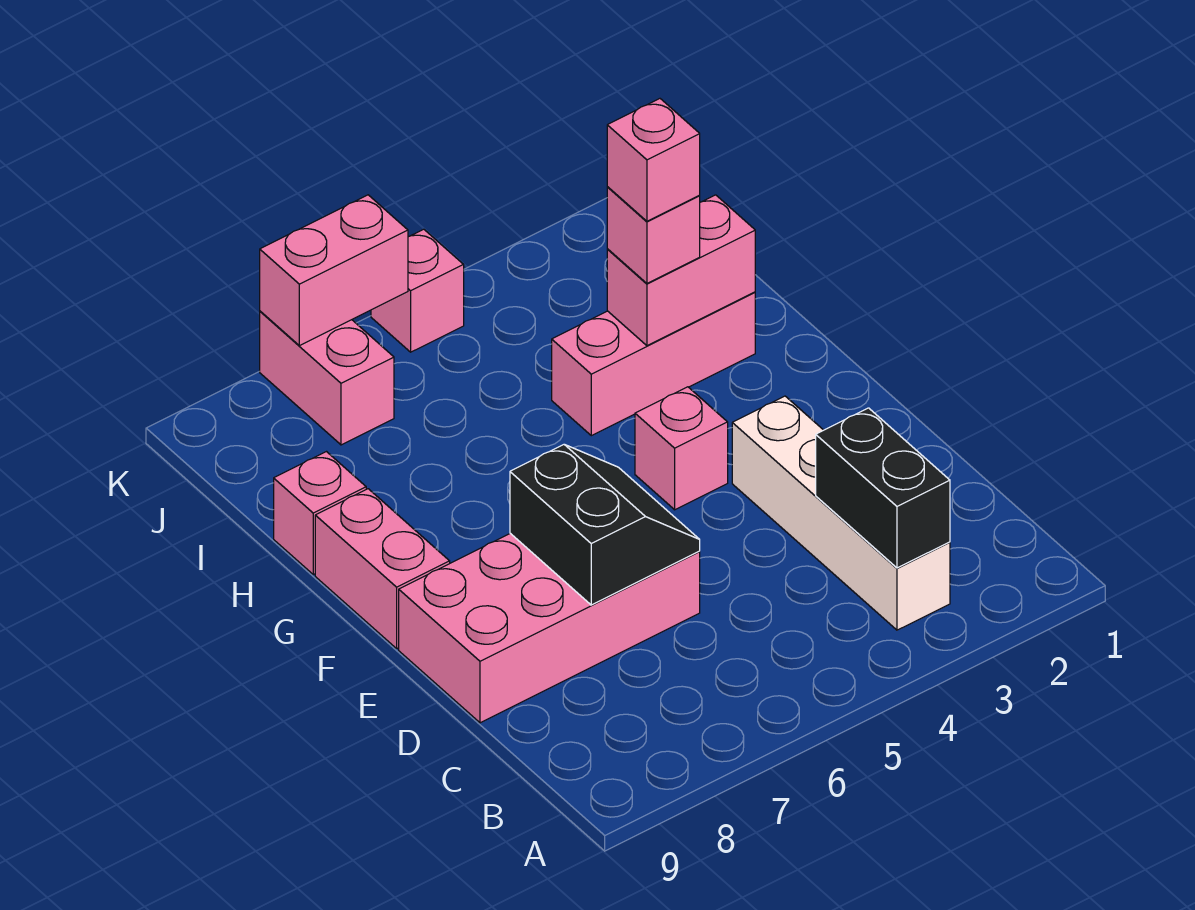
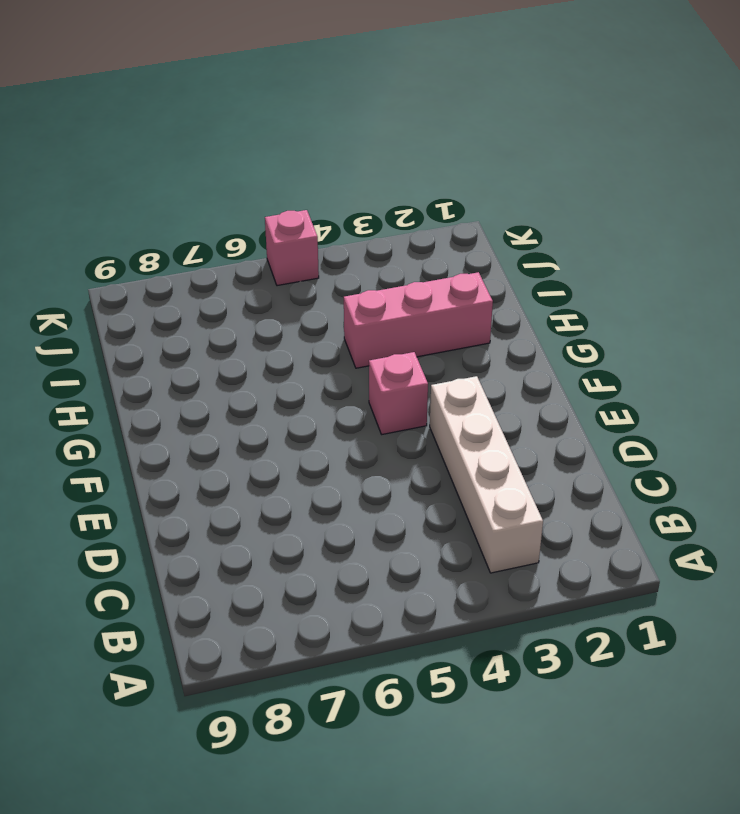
none -> pink brick D6:E9 level 1
none -> pink brick F9:G9 level 1
none -> pink brick H9 level 1

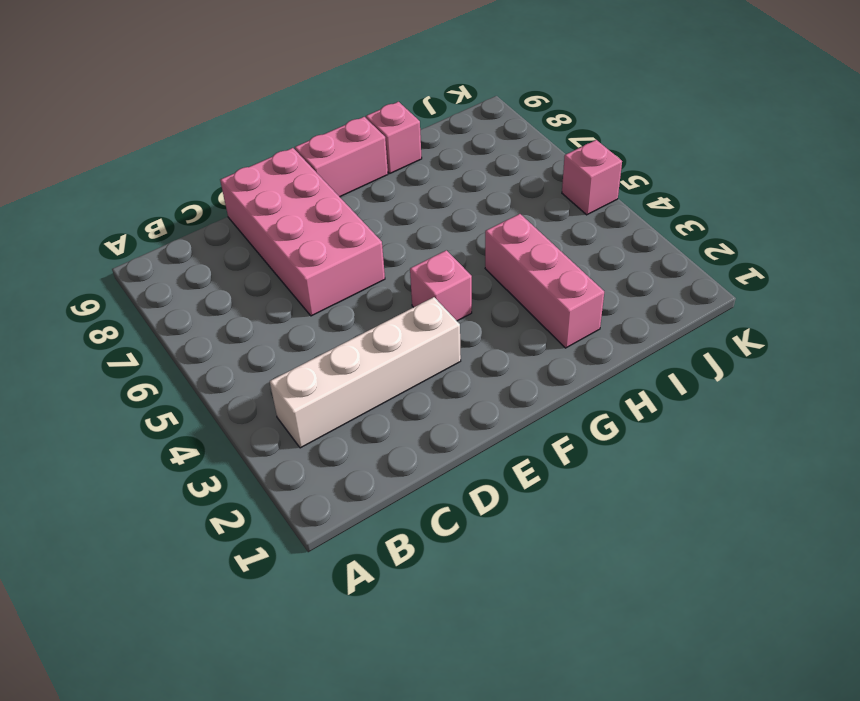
none -> pink brick J7:K7 level 1
none -> black brick B3:C3 level 2
none -> black slope D6:E7 level 2 top 7

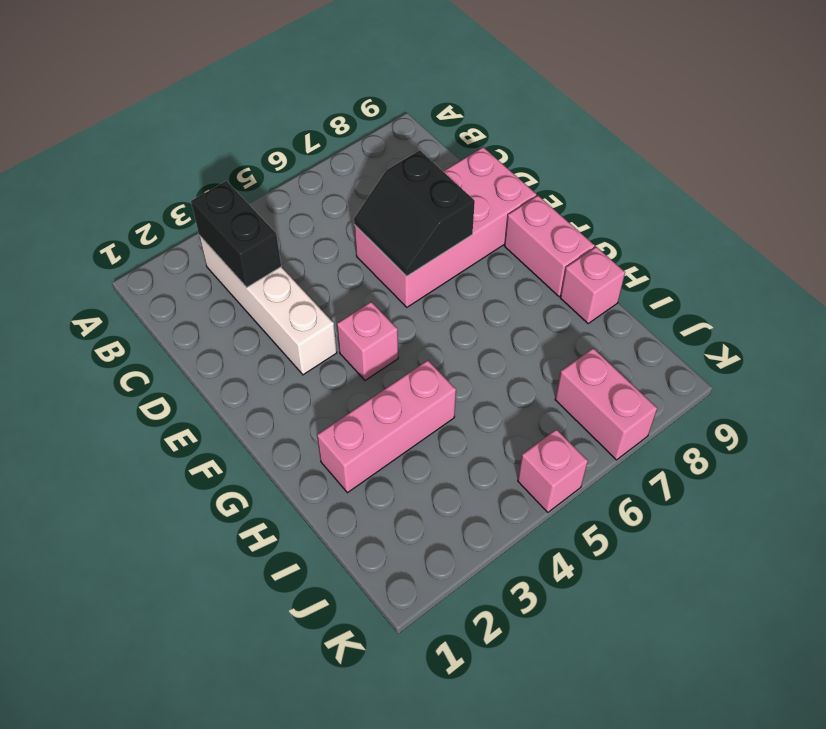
none -> pink brick H2:H3 level 2
none -> pink brick K6:K7 level 2
none -> pink brick H3 level 3

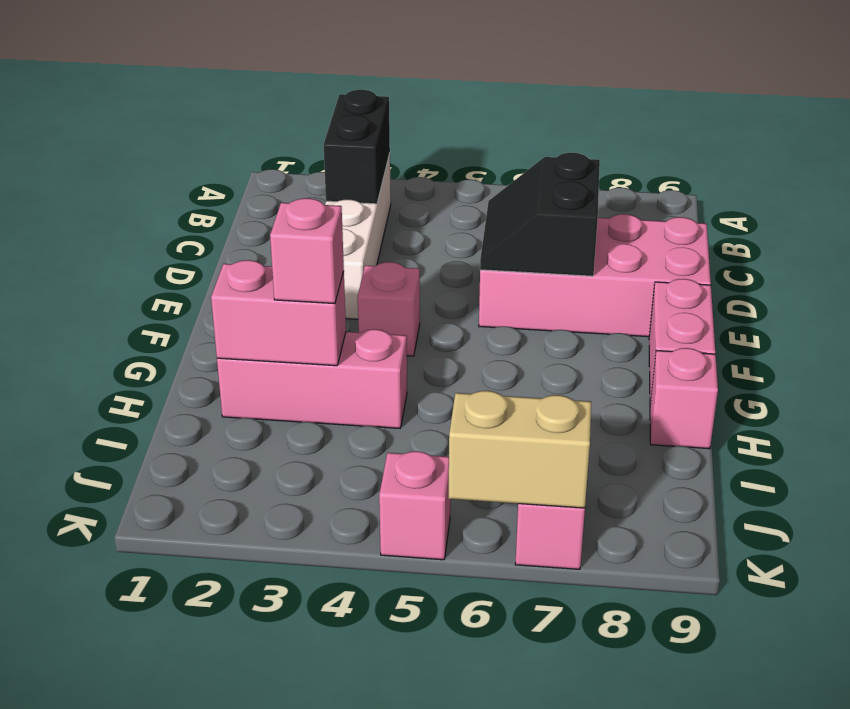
tan brick K6:K7 level 2 -> pink brick K6:K7 level 2
none -> pink brick H3 level 4

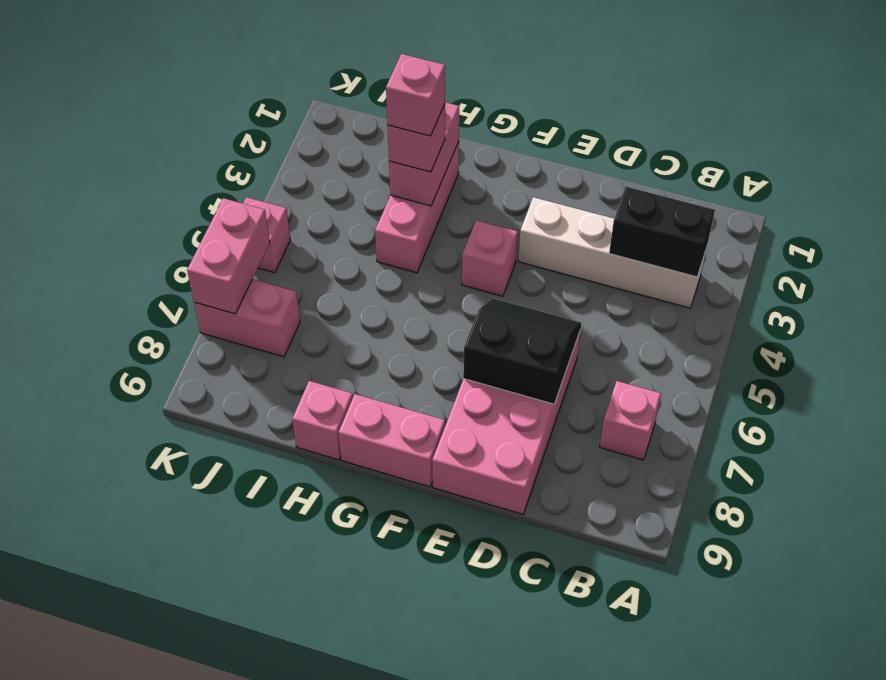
pink brick B7 level 1 -> none

